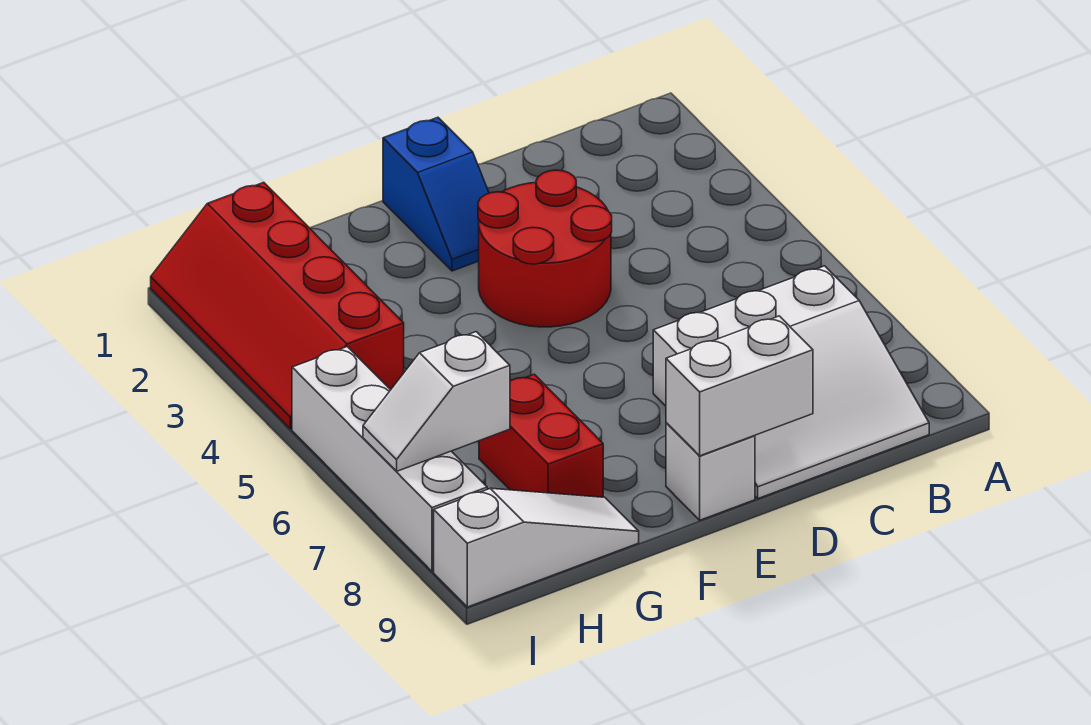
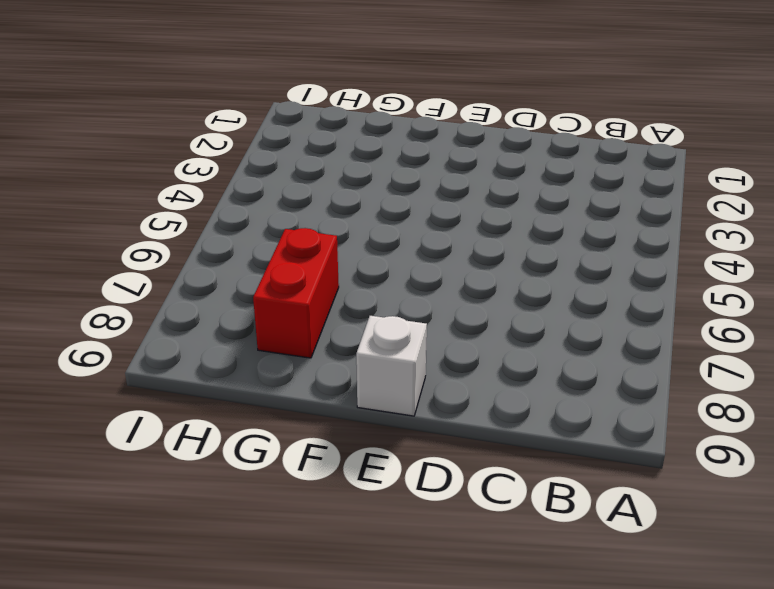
none -> white slope B7:D9 level 1 top 7
none -> red round brick D3:E4 level 1

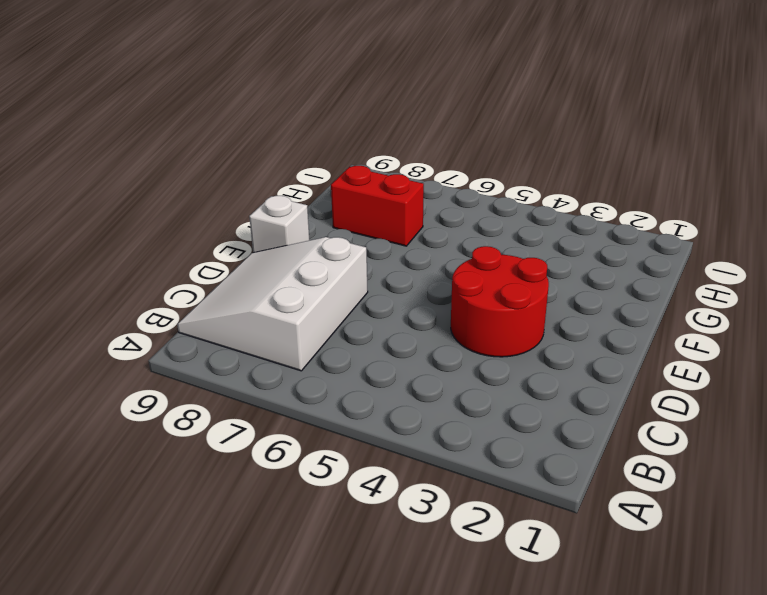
none -> blue slope E1:E2 level 1 top 1
none -> white slope G9:I9 level 1 top I

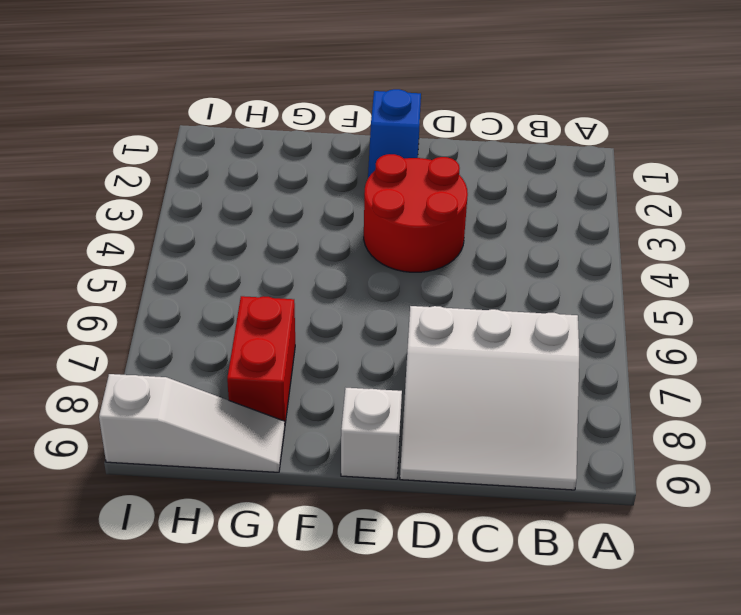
none -> red slope H1:I4 level 1 top H
none -> white brick I5:I8 level 1

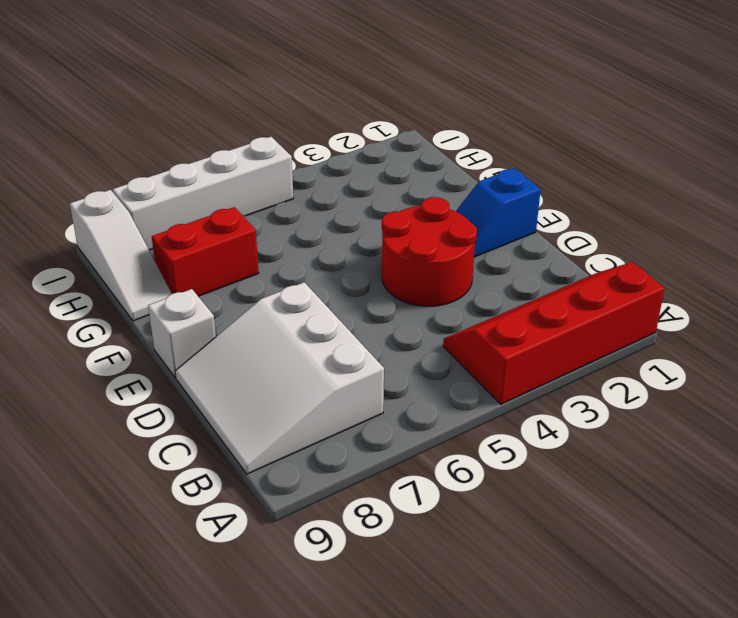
red slope A1:B4 level 1 top A -> red slope H1:I4 level 1 top H
none -> white brick D9:E9 level 2
none -> white slope H7:I7 level 2 top H

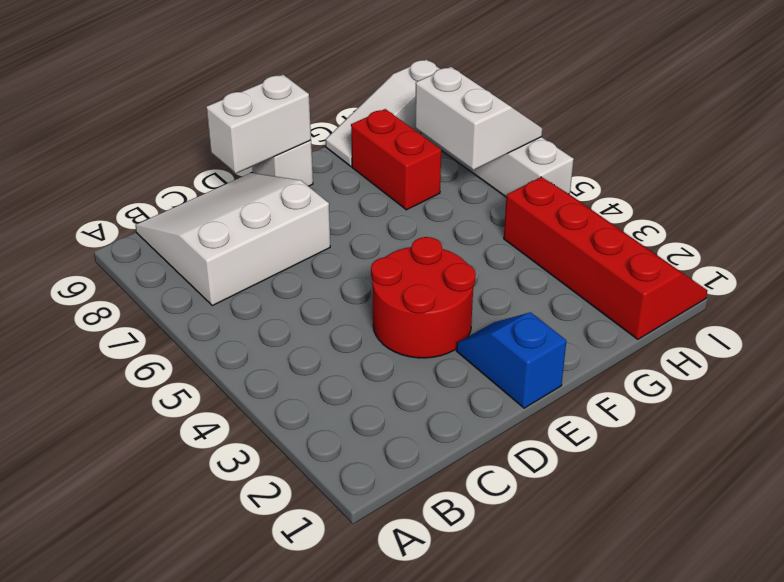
white slope H6:I7 level 2 top H -> white slope H7:I7 level 2 top H

